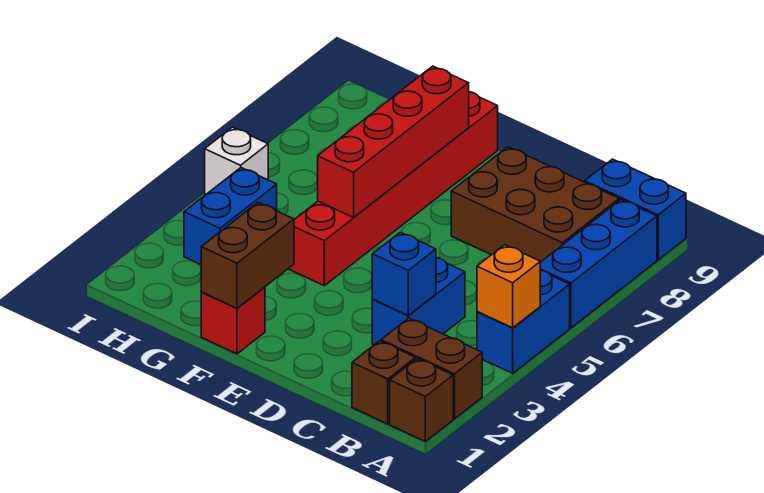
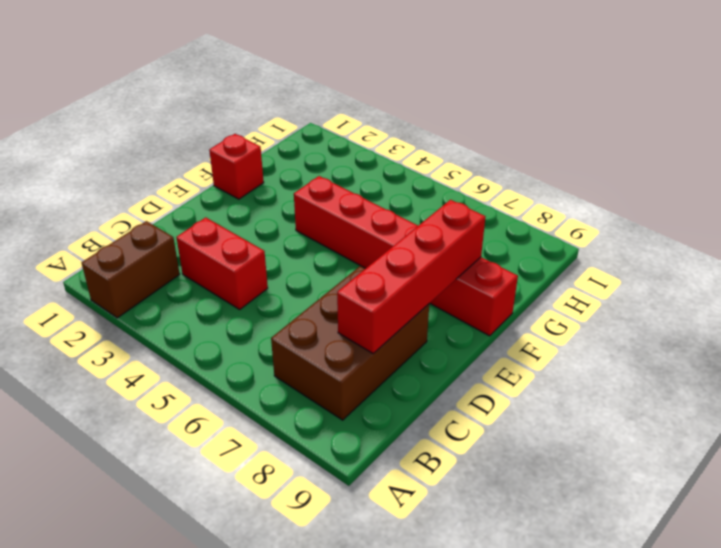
red brick C3:C4 level 1 -> blue brick C3:C4 level 1
red brick C8:F8 level 2 -> red brick F5:F8 level 2
none -> brown brick A1 level 1
none -> blue brick A4:A5 level 1
none -> blue brick A6:A8 level 1

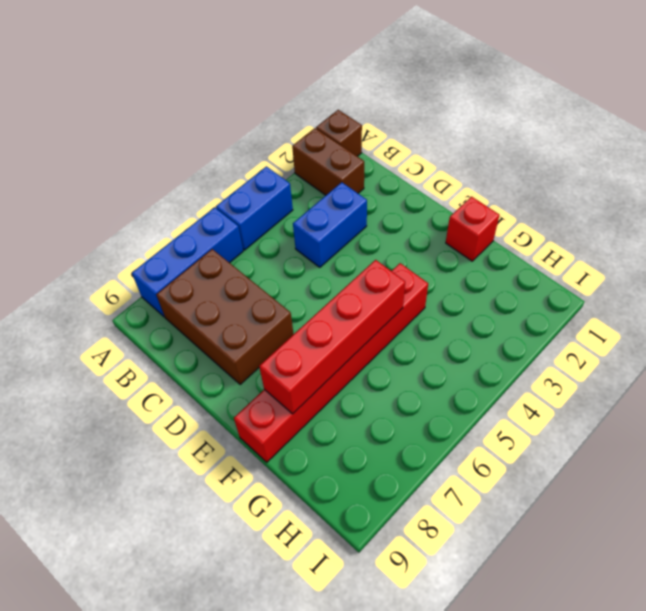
none -> blue brick A9:B9 level 1
none -> brown brick B1 level 1
none -> blue brick H3:H4 level 1

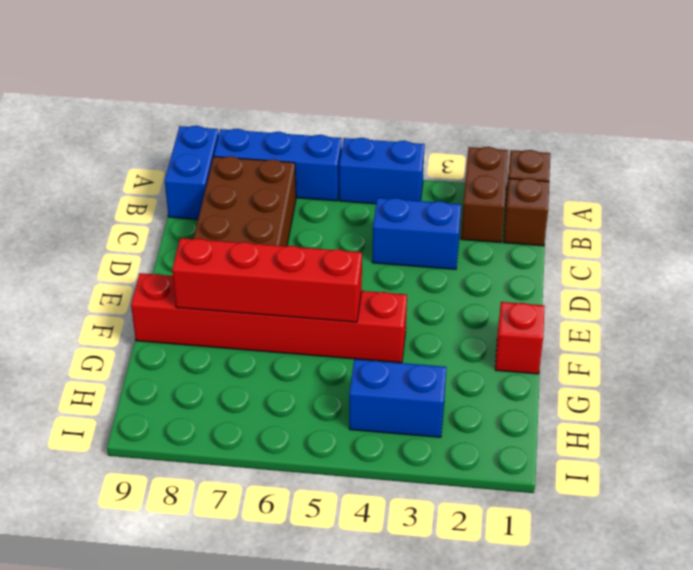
none -> white brick I5 level 1
none -> orange brick A4 level 2
none -> blue brick C3 level 2

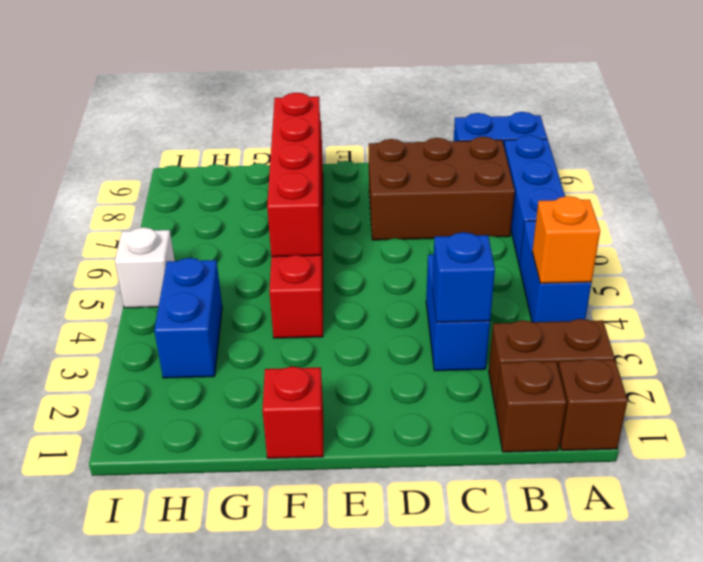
none -> brown brick F1:F2 level 2

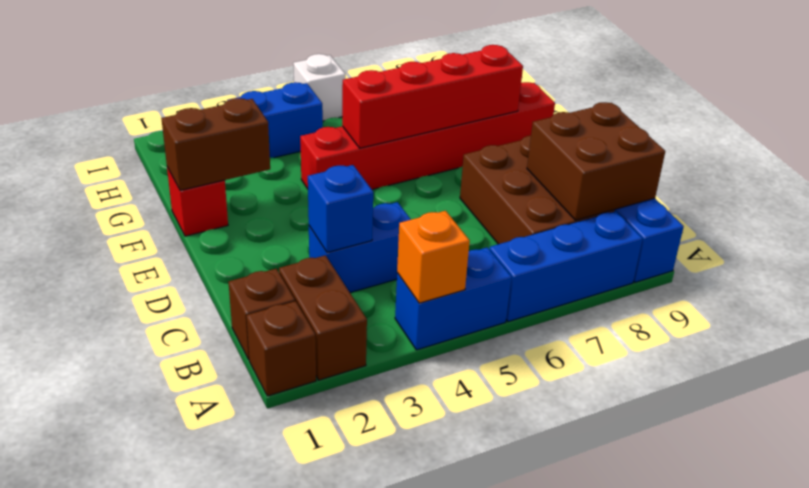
brown brick B8:C9 level 2 -> none

